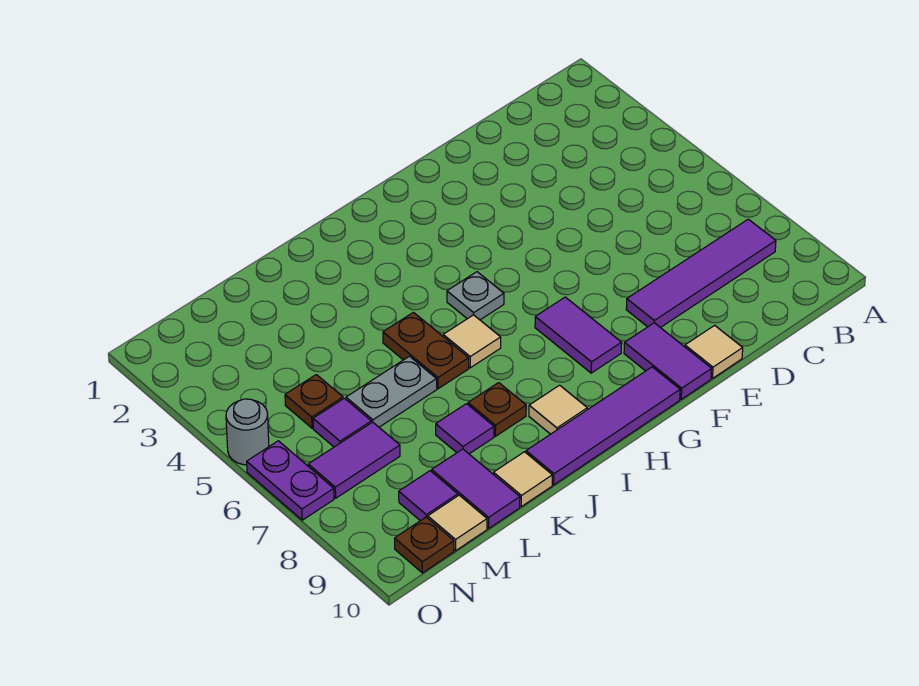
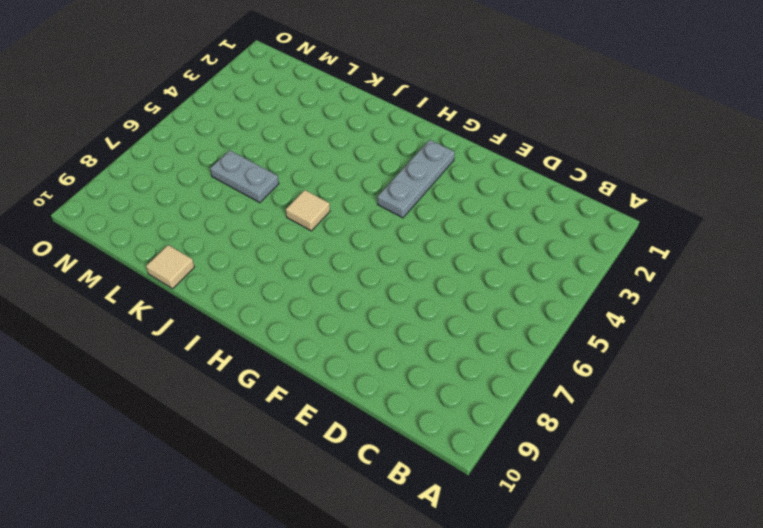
grey plate G2:G4 level 1 -> none
none -> purple tile B8:E8 level 1
none -> tan tile E10 level 1
none -> purple tile F9:F10 level 1

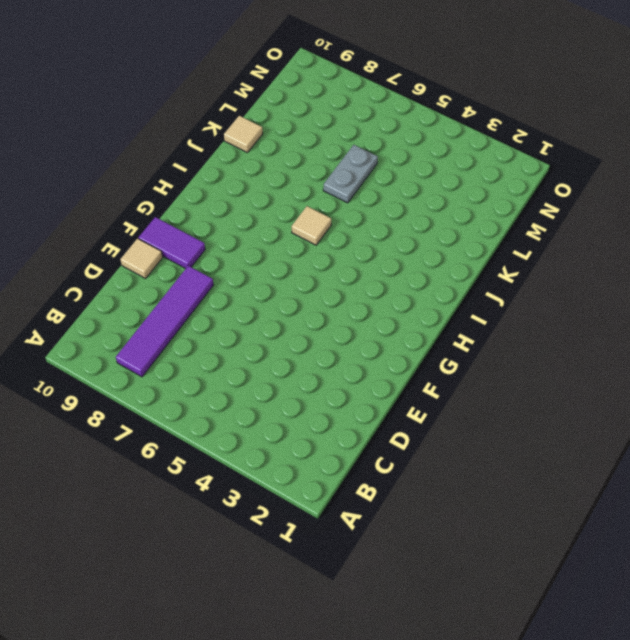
none -> purple tile G7:G8 level 1
none -> purple tile G10:J10 level 1
none -> grey plate H5 level 1

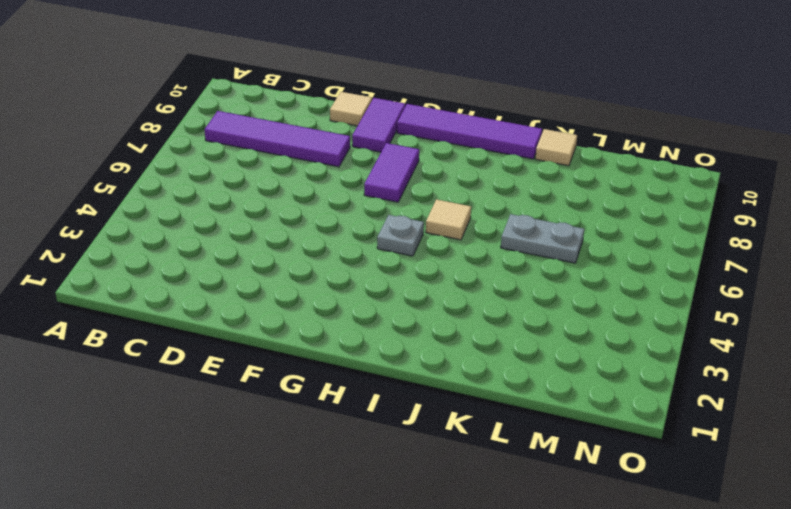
none -> tan tile I9 level 1
none -> brown plate J5:J6 level 1
none -> brown plate J8 level 1

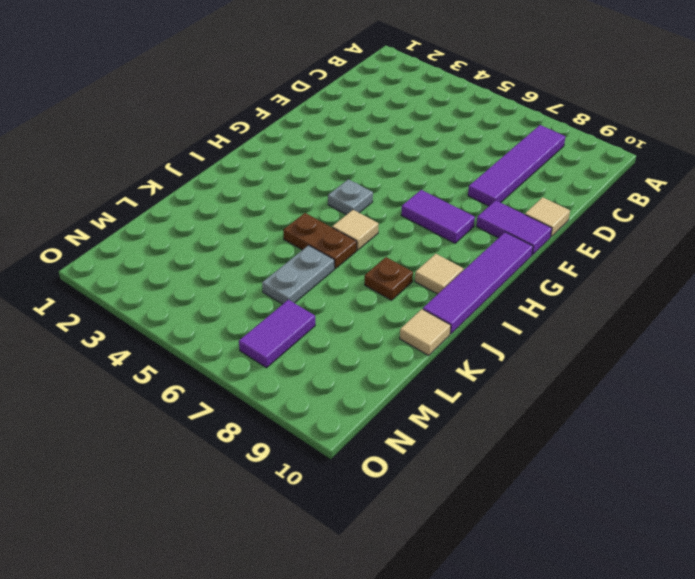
none -> purple tile K8 level 1
none -> purple tile L9:L10 level 1
none -> brown plate M5 level 1

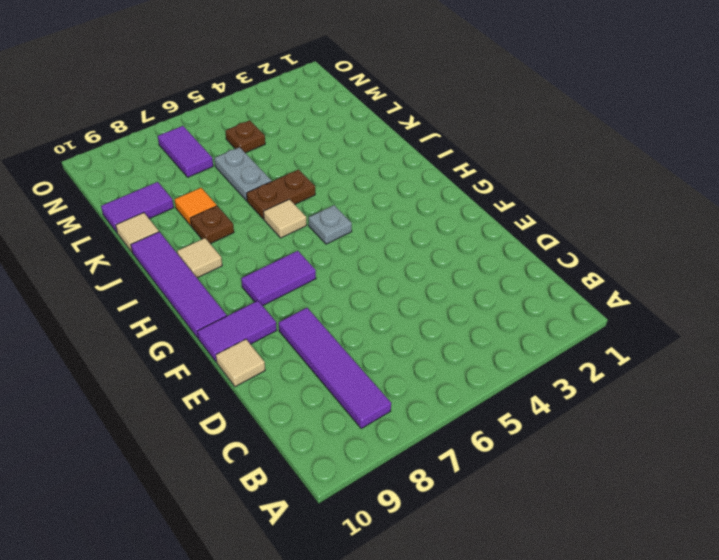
orange tile K8 level 1 -> purple tile K8 level 1
none -> purple tile M6 level 1
none -> purple tile M9 level 1
none -> tan tile M10 level 1

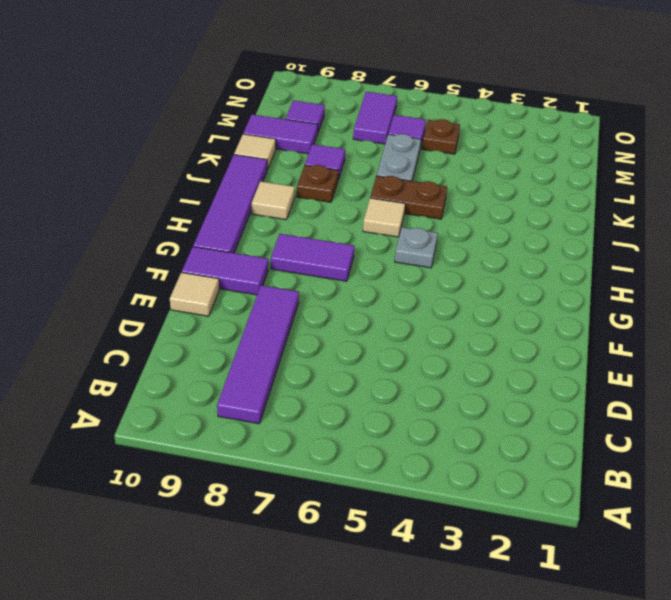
none -> tan tile M10 level 1
none -> brown plate N10 level 1
none -> grey round brick O5 level 1

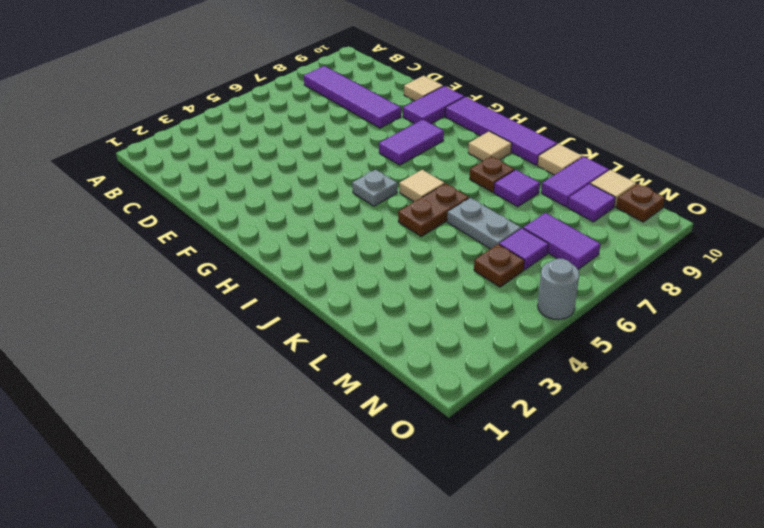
none -> purple plate O6:O7 level 1

